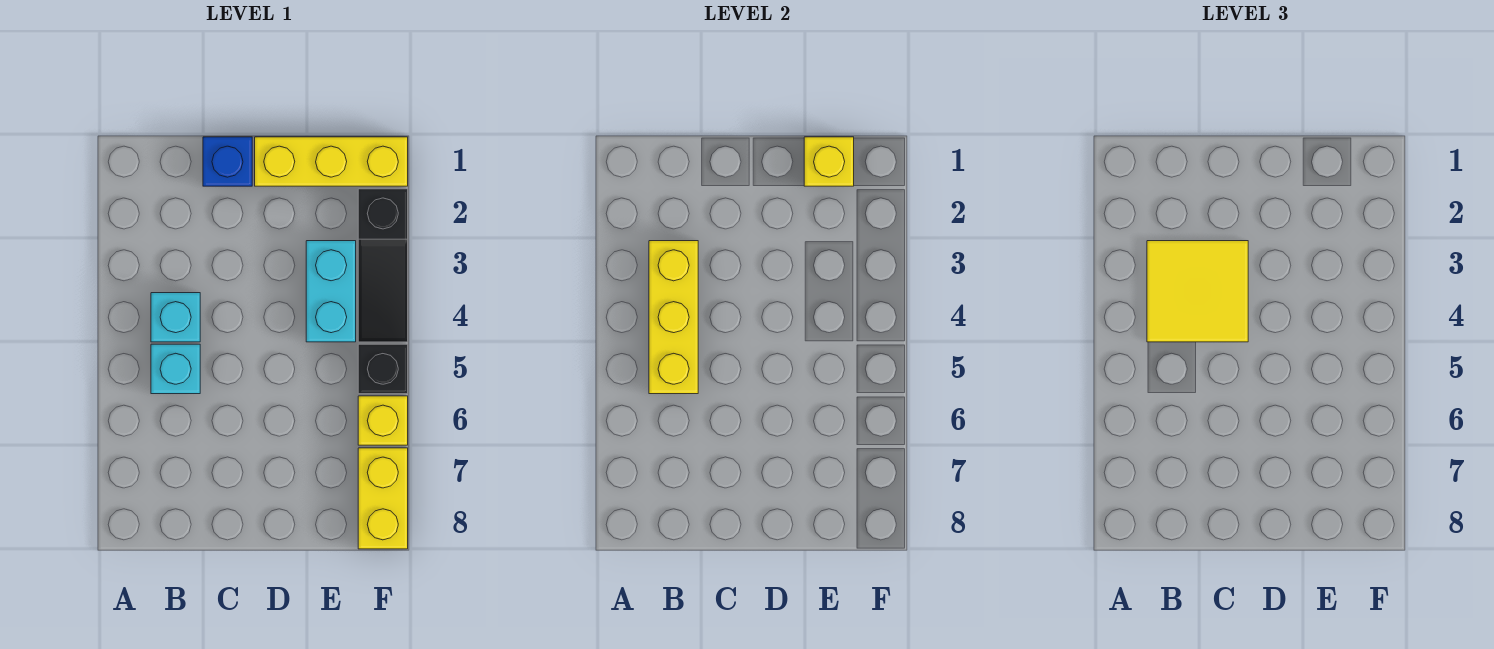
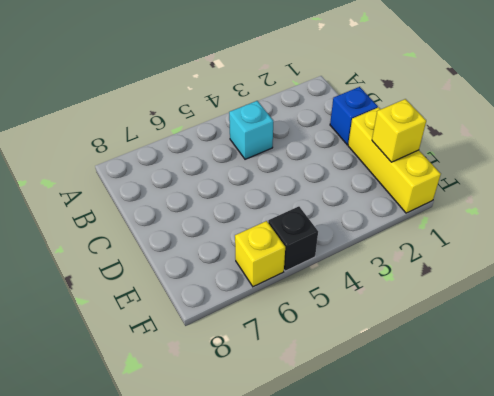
none -> cyan brick B5 level 1
none -> cyan brick E3:E4 level 1
none -> black slope F2:F4 level 1 top 2

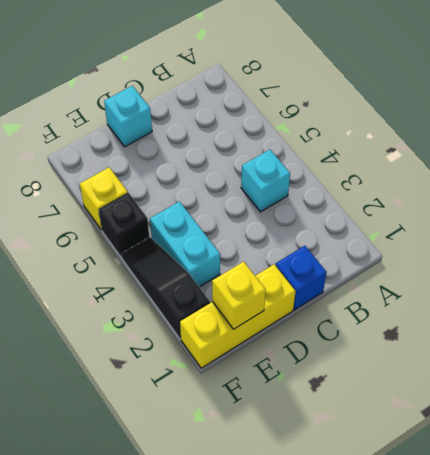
cyan brick D8 level 1 -> cyan brick B5 level 1
none -> yellow brick F7:F8 level 1
none -> yellow brick B3:B5 level 2
none -> yellow tile B3:C4 level 3

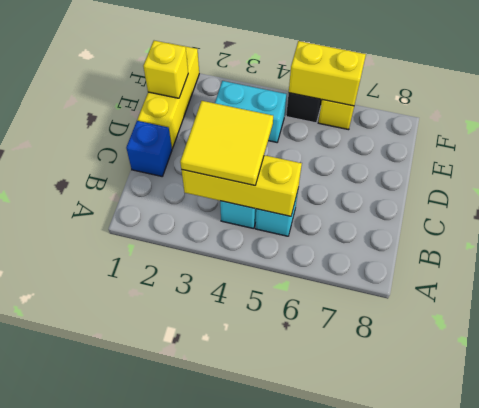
yellow brick F5:F6 level 2 -> yellow brick F7:F8 level 1
none -> black slope F2:F4 level 1 top 2

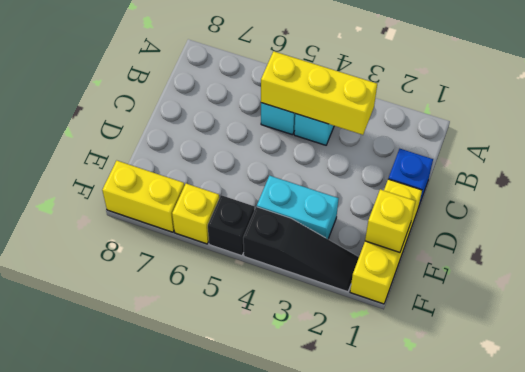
black slope F2:F4 level 1 top 4 -> black slope F2:F4 level 1 top 2
none -> yellow tile B3:C4 level 3

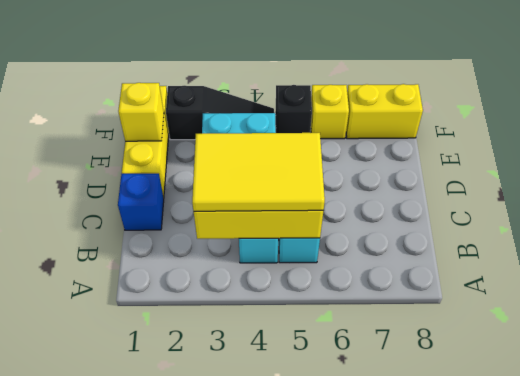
yellow tile B3:C5 level 3 -> yellow tile B3:C4 level 3

